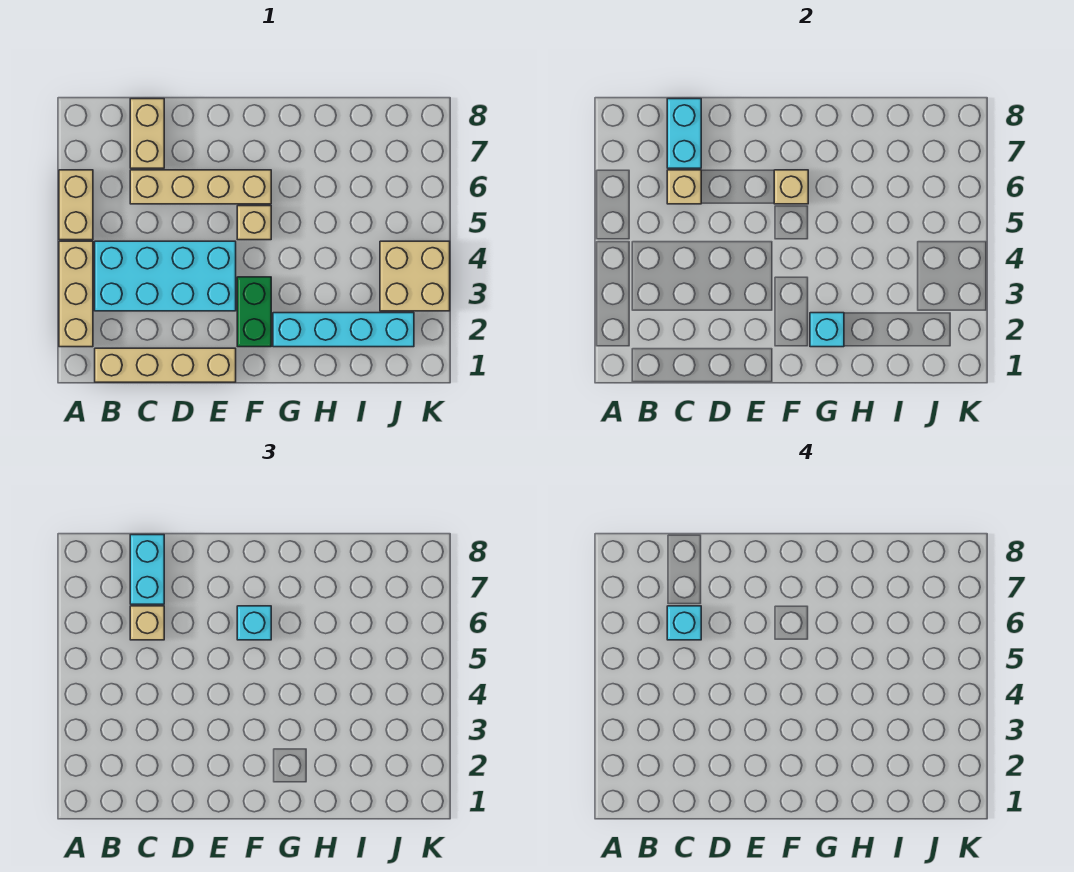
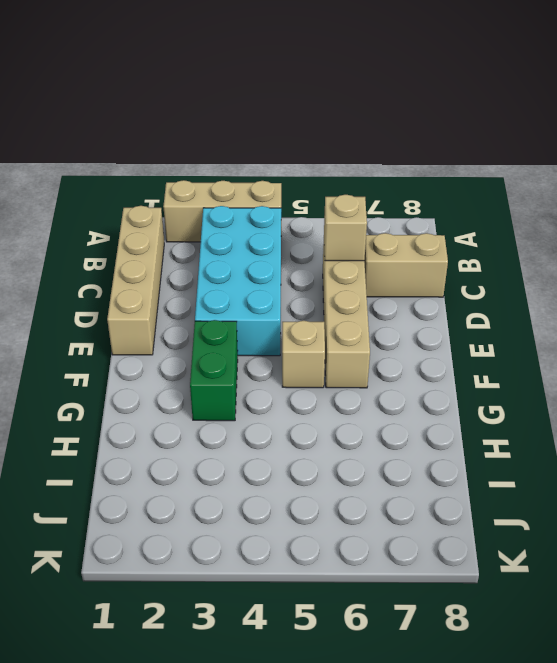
green brick F3:G3 level 1 -> green brick F2:F3 level 1
none -> tan brick A5:A6 level 1
none -> cyan brick G2:J2 level 1
none -> tan brick J3:K4 level 1

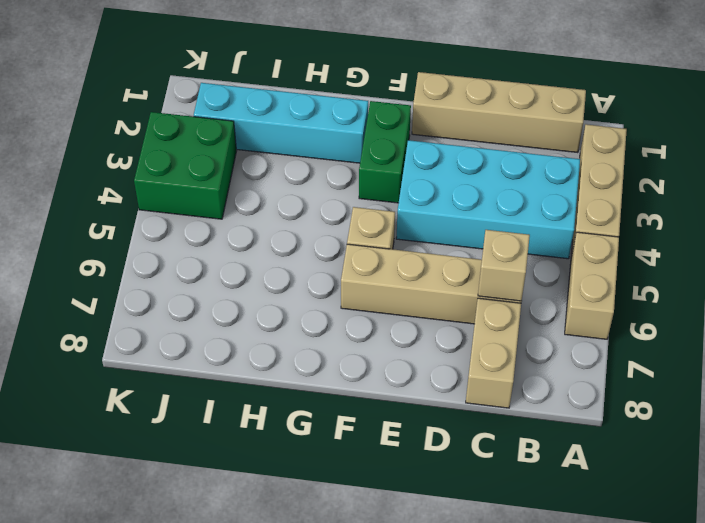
green brick J3:K4 level 1 -> tan brick J3:K4 level 1
none -> cyan brick C7:C8 level 2
none -> tan brick F6 level 2
none -> cyan brick G2 level 2

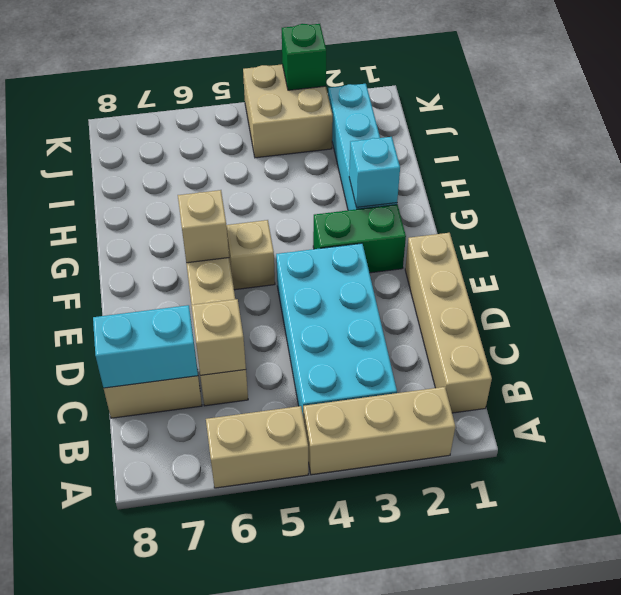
green brick K3 level 2 -> none
none -> tan brick C6 level 3
none -> cyan brick C7:C8 level 3
none -> cyan brick F6 level 3

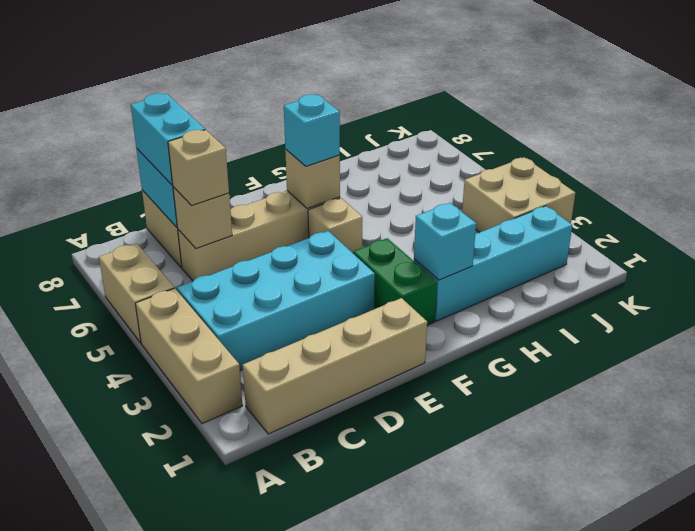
none -> cyan brick C6 level 4

